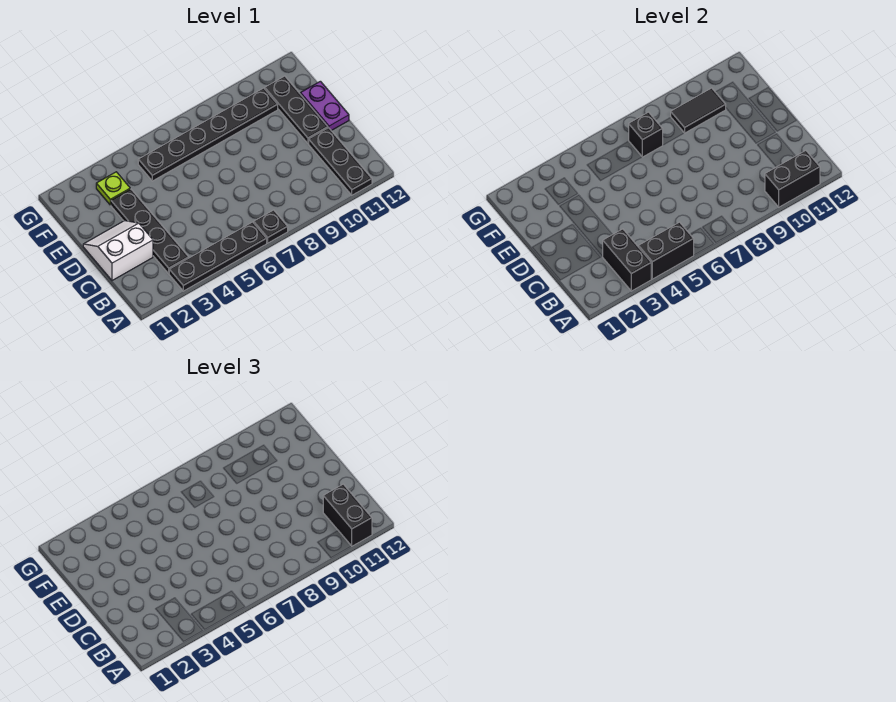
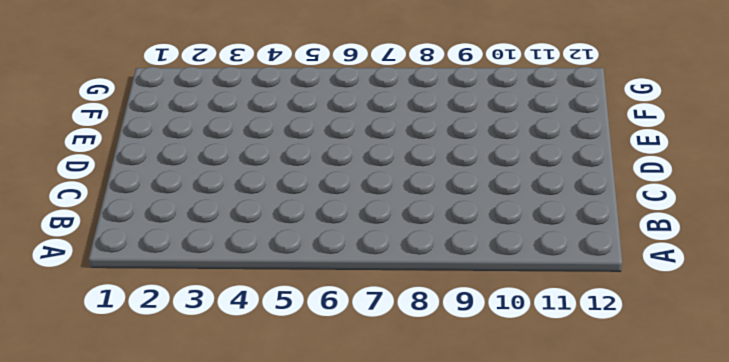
none -> black plate A3:A6 level 1
none -> black plate A7 level 1
none -> black plate A11:C11 level 1

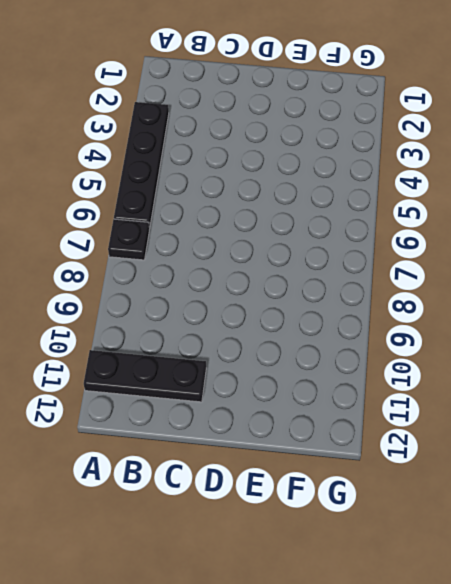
none -> black plate B3:E3 level 1
none -> white slope C1:D2 level 1 top C
none -> black plate D11:F11 level 1

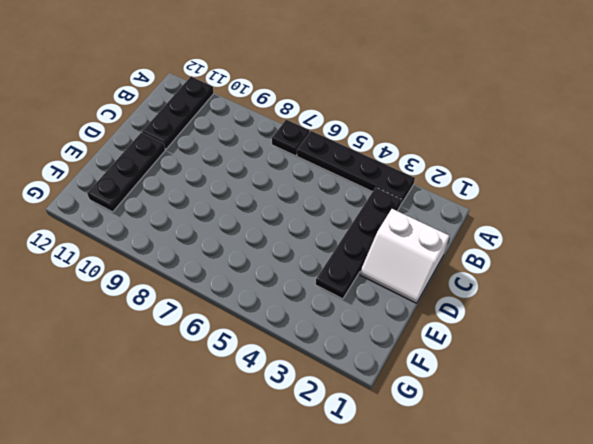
none -> purple plate D12:E12 level 1
none -> lime plate F3 level 1
none -> black plate F5:F10 level 1

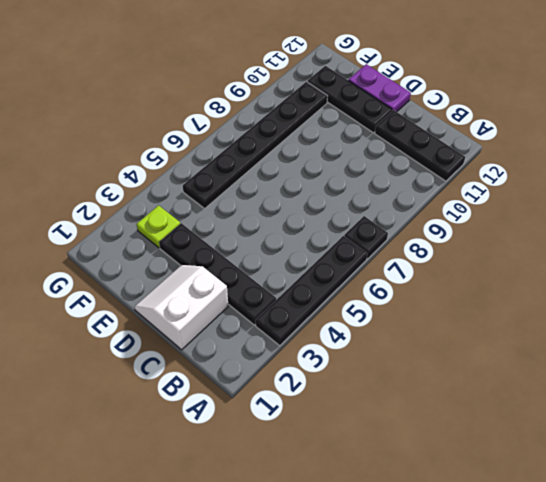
none -> black brick A3:B3 level 2
none -> black brick A4:A5 level 2
none -> black brick A10:A11 level 2

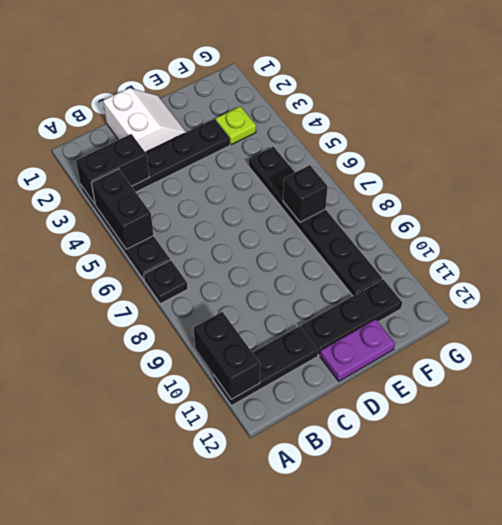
none -> black tile F9:F10 level 2
none -> black brick A11:B11 level 3

